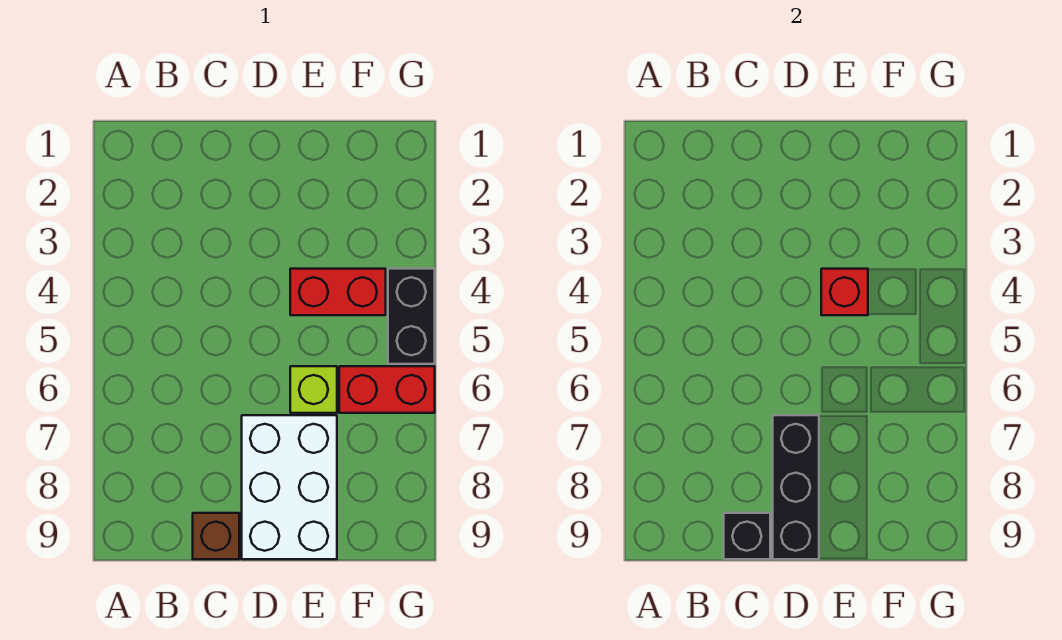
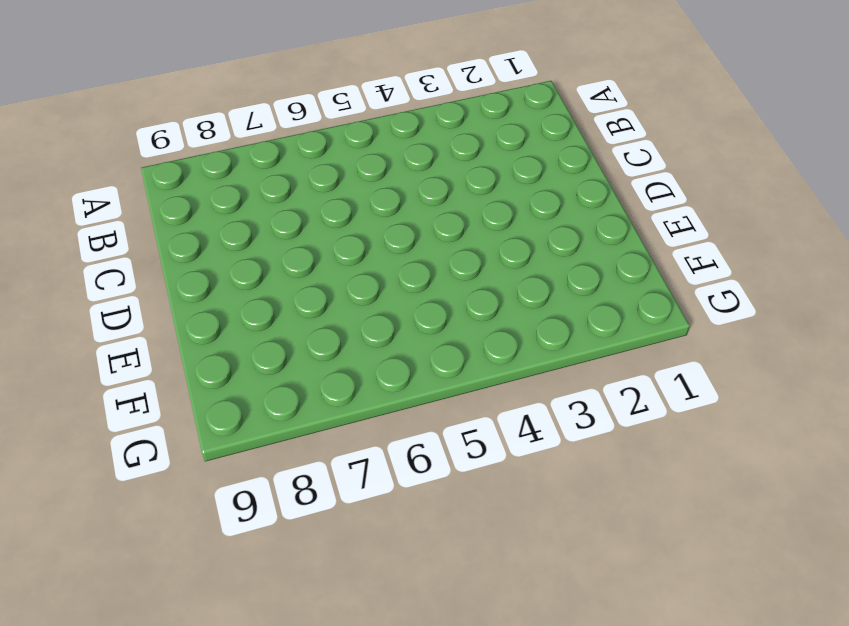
none -> brown brick C9 level 1
none -> white brick D7:E9 level 1

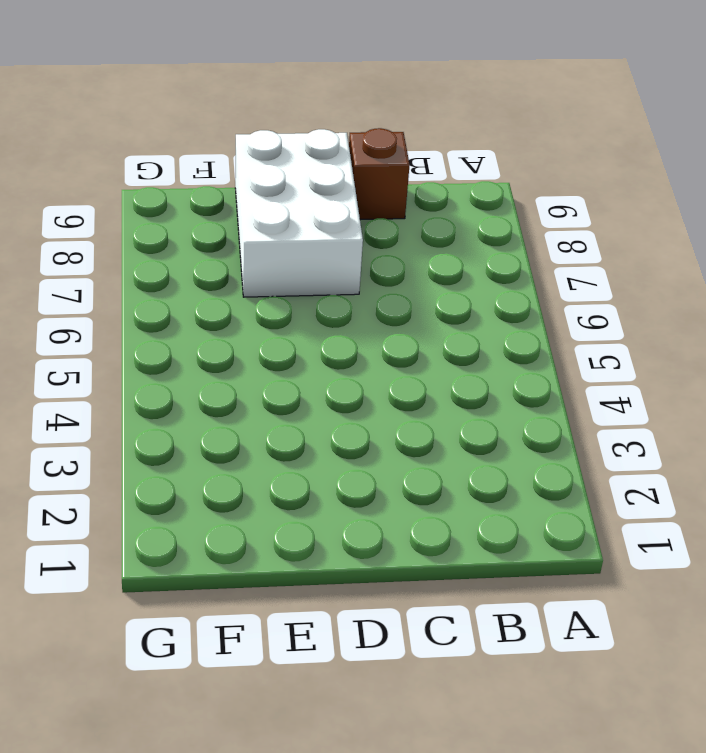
none -> red brick E4:F4 level 1
none -> lime brick E6 level 1

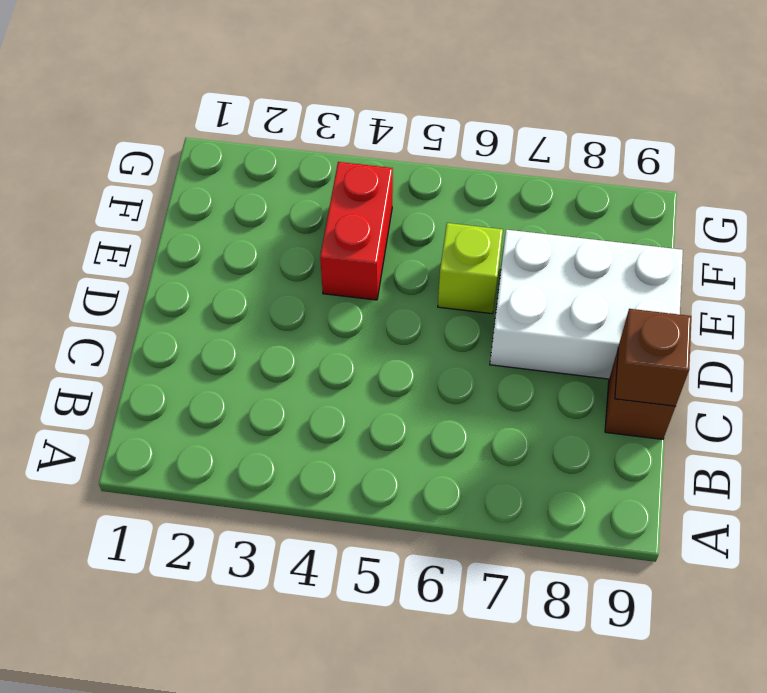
brown brick C9 level 2 -> black brick C9 level 2
none -> red brick F6:G6 level 1
none -> black brick G4:G5 level 1

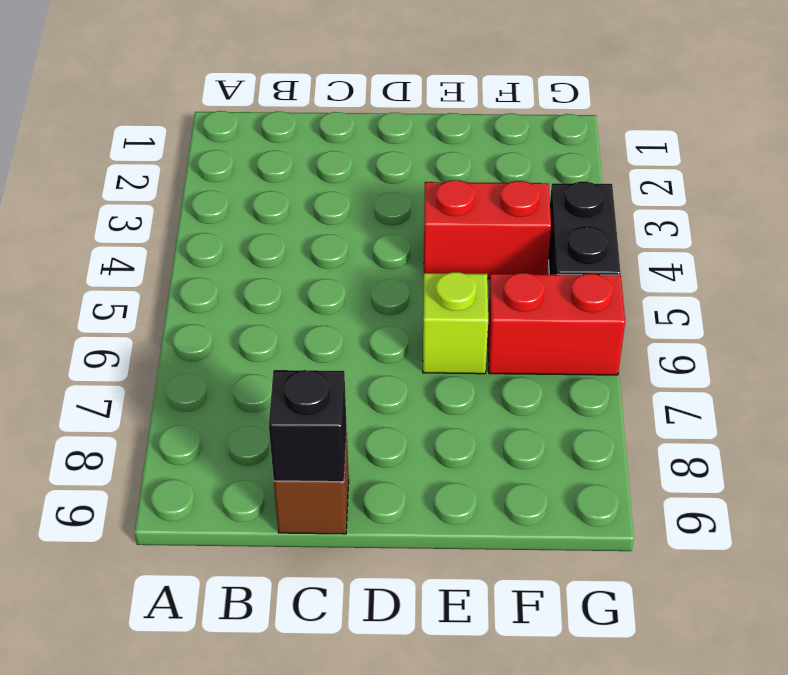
none -> white brick D7:E9 level 1
none -> black brick D7:D9 level 2

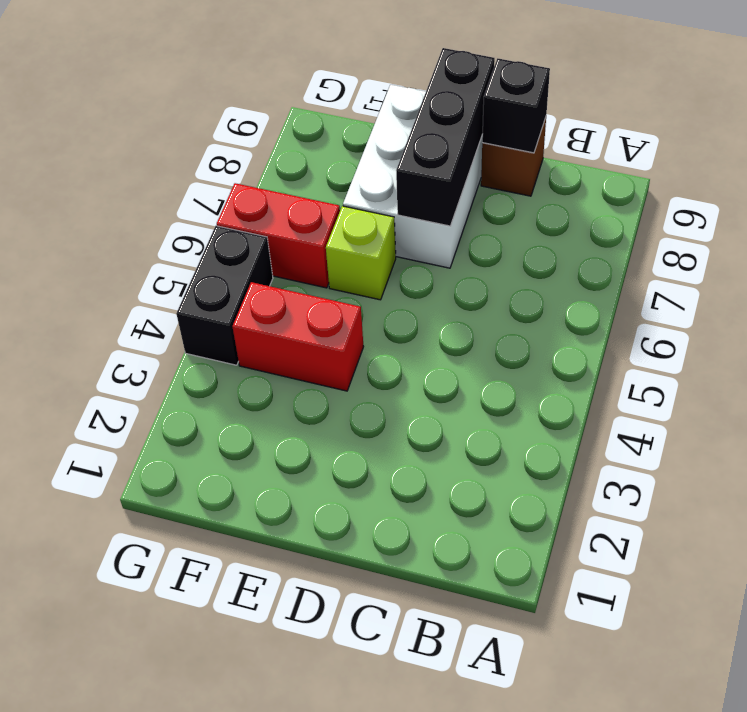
none -> red brick E4 level 2

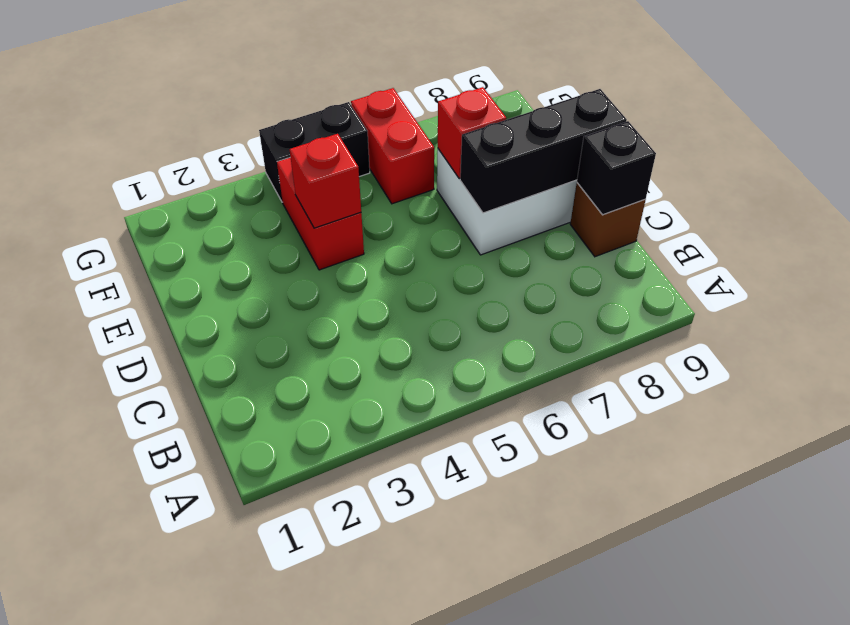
red brick E7 level 2 -> none
none -> lime brick E6 level 1

